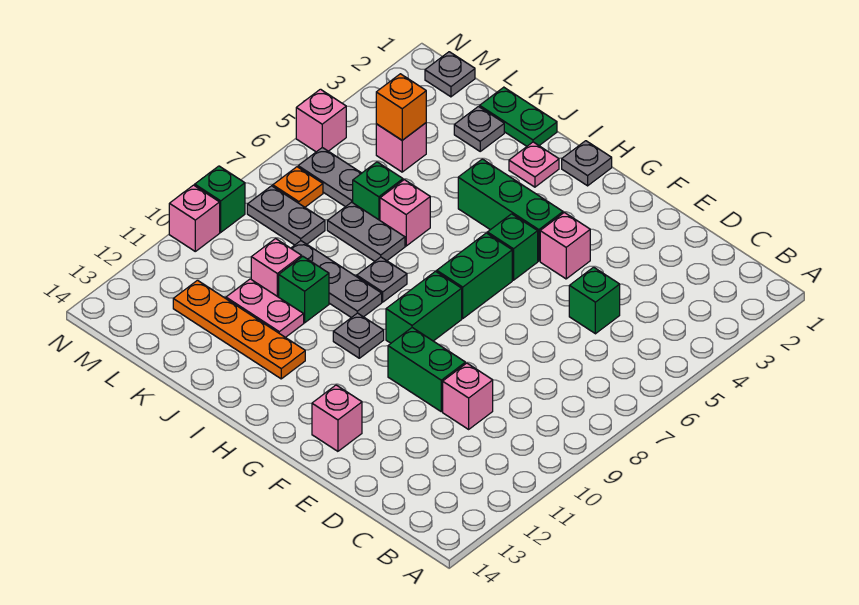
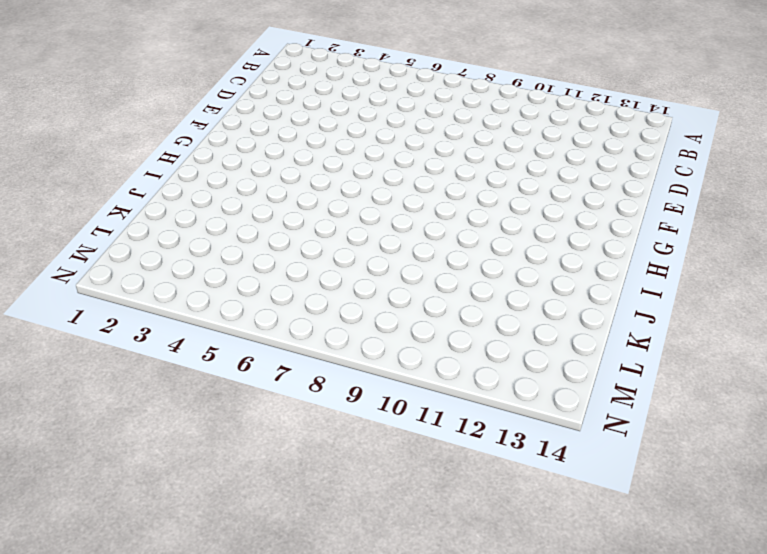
none -> green brick D5 level 1
none -> pink brick D10 level 1
none -> green brick E10:F10 level 1
none -> pink brick F4 level 1

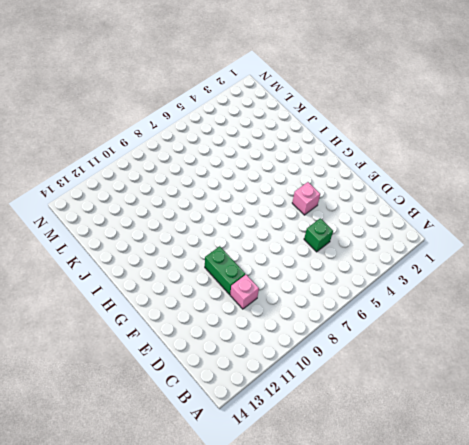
none -> pink brick F13 level 1
none -> green brick G4:I4 level 1
none -> green brick G5 level 1
none -> green brick G6:G7 level 1

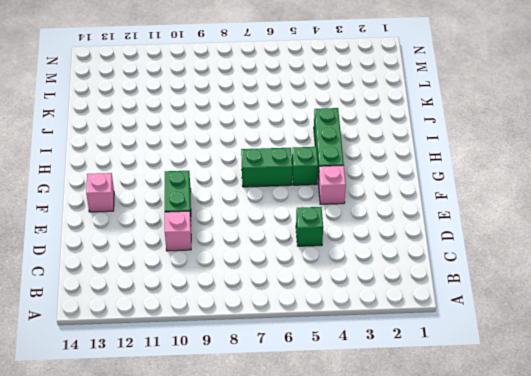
none -> green brick G8:G9 level 1
none -> grey plate H1 level 1
none -> grey plate H10 level 1
none -> pink plate I2 level 1

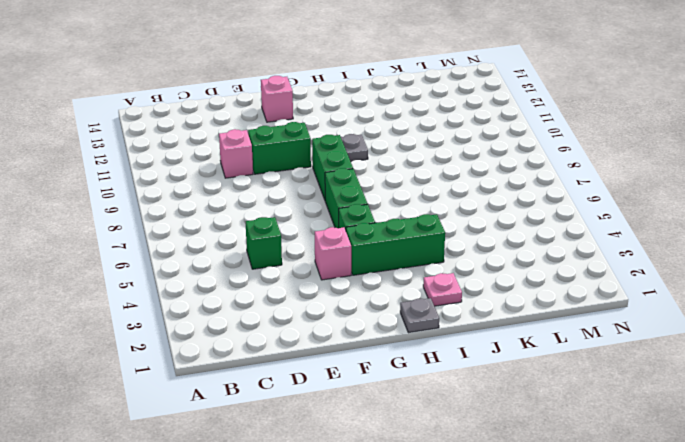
none -> grey plate I8 level 1
none -> grey plate I9:K9 level 1
none -> orange plate I12:L12 level 1
none -> green plate J1:K1 level 1

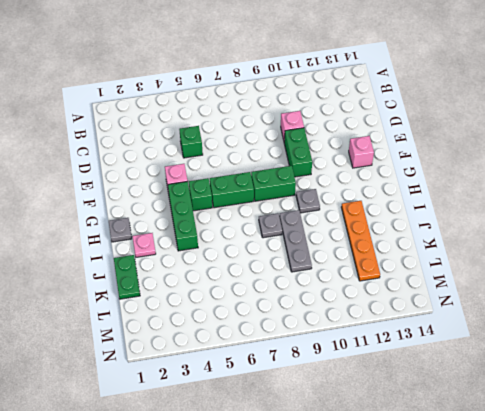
none -> pink brick J6 level 1
none -> grey plate J7:K7 level 1
none -> green brick J10 level 1
none -> pink plate J11:K11 level 1

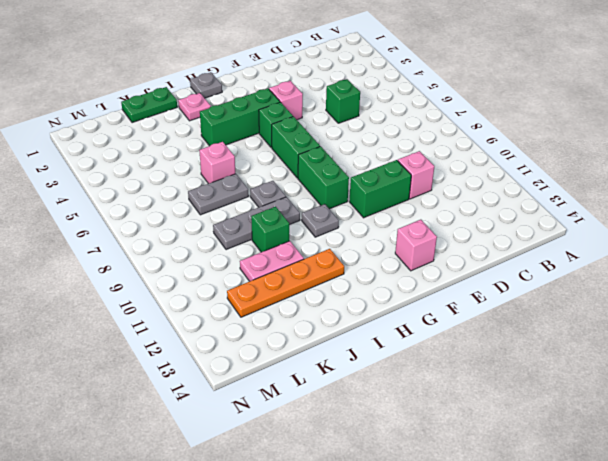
none -> grey plate K2 level 1
none -> green brick K6 level 1
none -> pink brick K10 level 1
none -> pink brick L4 level 1

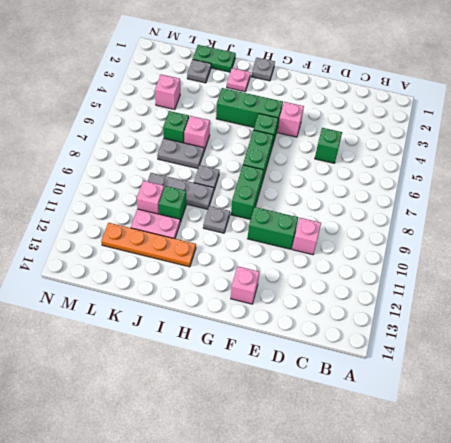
none -> grey plate L6:M6 level 1
none -> grey plate L8:M8 level 1
none -> grey plate M1 level 1
none -> orange plate M7 level 1

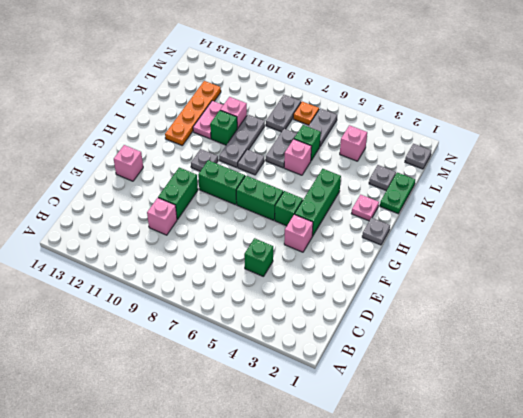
none -> pink brick N5 level 1
none -> green brick N9 level 1
none -> pink brick N10 level 1
none -> orange brick L4 level 2

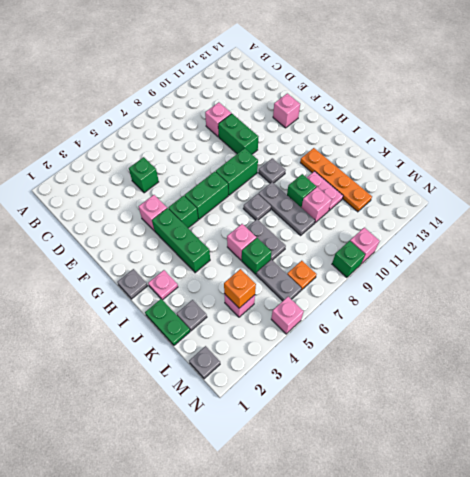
none -> grey plate L8:M8 level 1

